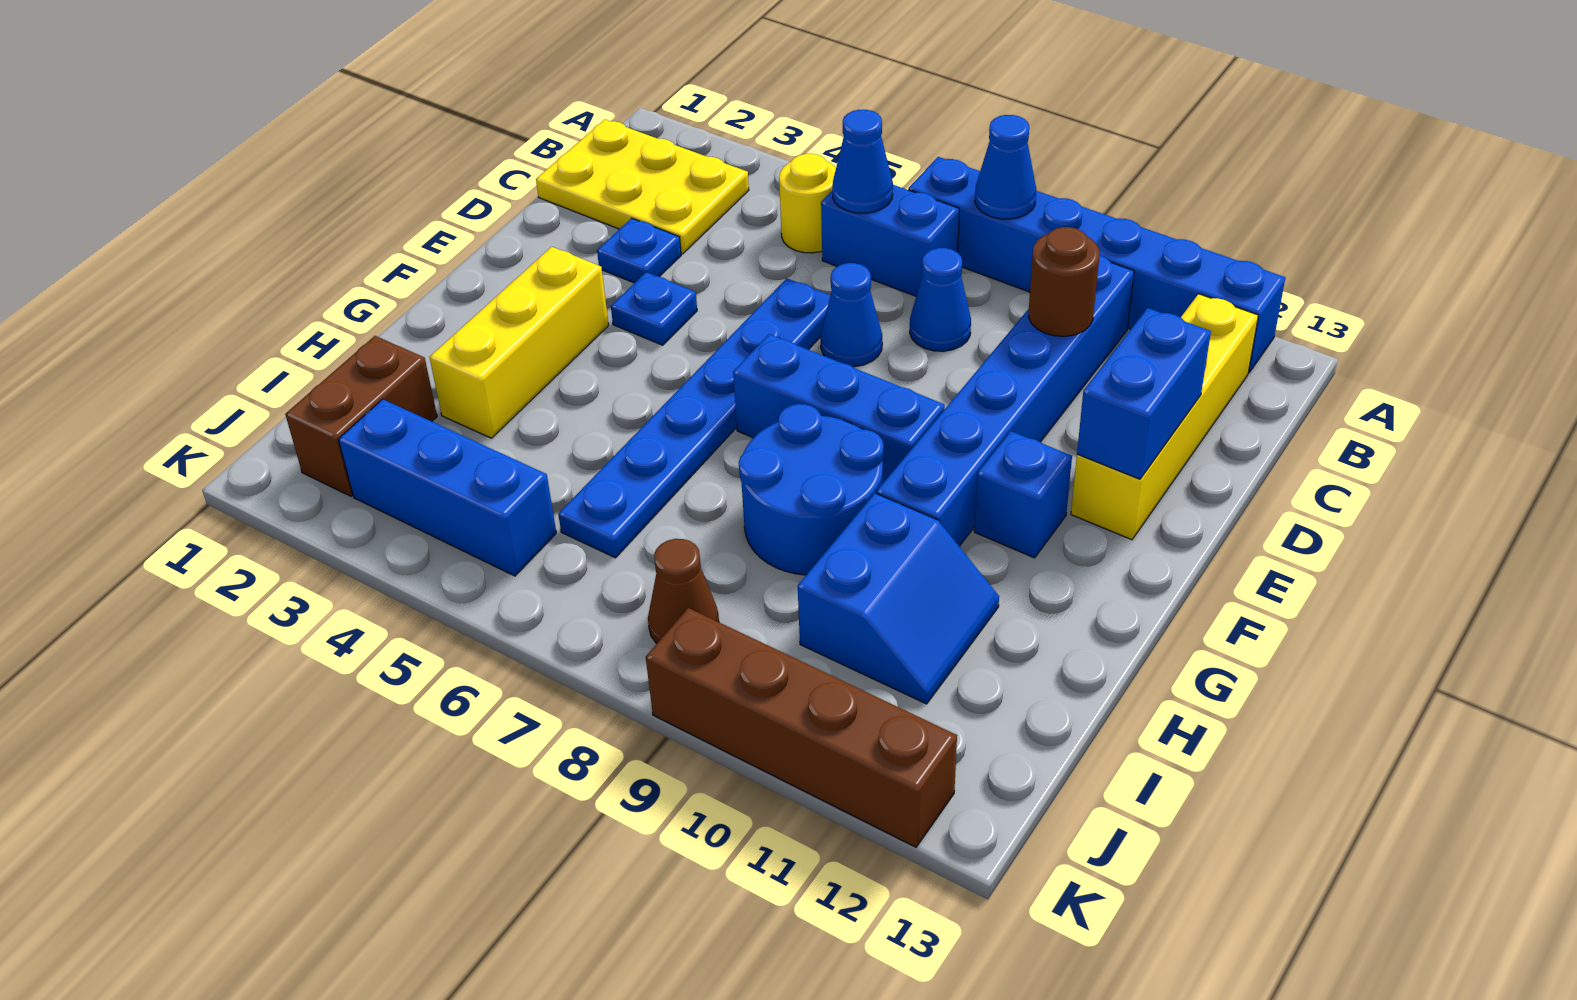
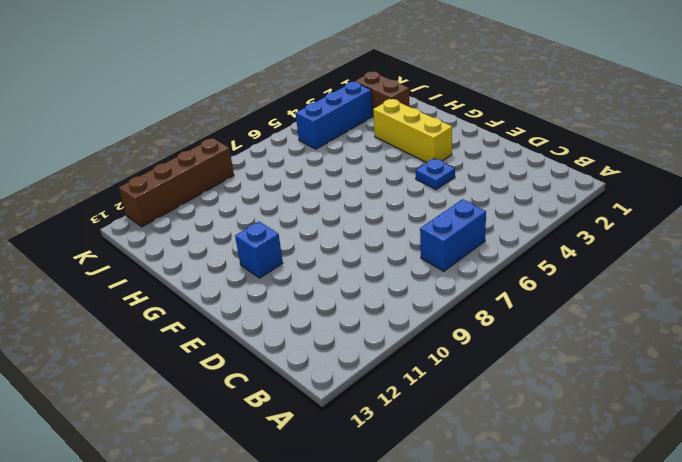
none -> blue brick A7:A12 level 1
none -> yellow plate B1:C3 level 1
none -> yellow round brick B5 level 1

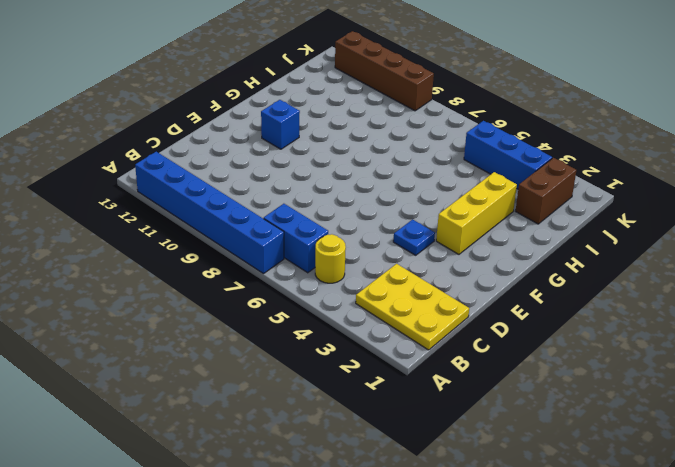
none -> blue brick B10:G10 level 1
none -> yellow brick B12:E12 level 1
none -> blue cone C8 level 1

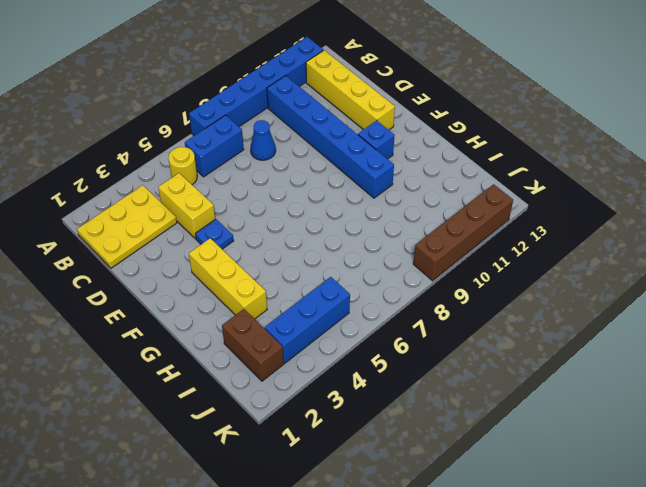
yellow brick C4:D4 level 1 -> none
none -> blue plate D3 level 1
none -> blue plate D6:I6 level 1
none -> blue cone D7 level 1

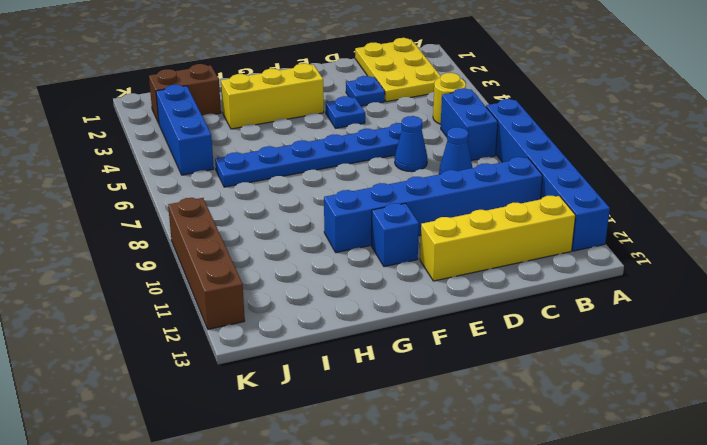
none -> blue brick F7:F9 level 1
none -> blue round brick G8:H9 level 1
none -> blue slope H10:I11 level 1 top 10

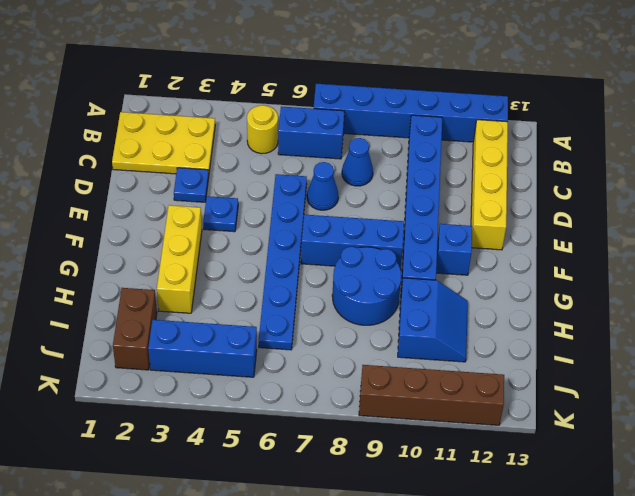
none -> brown cone J8 level 1
none -> blue cone A8 level 2
none -> blue cone B6 level 2

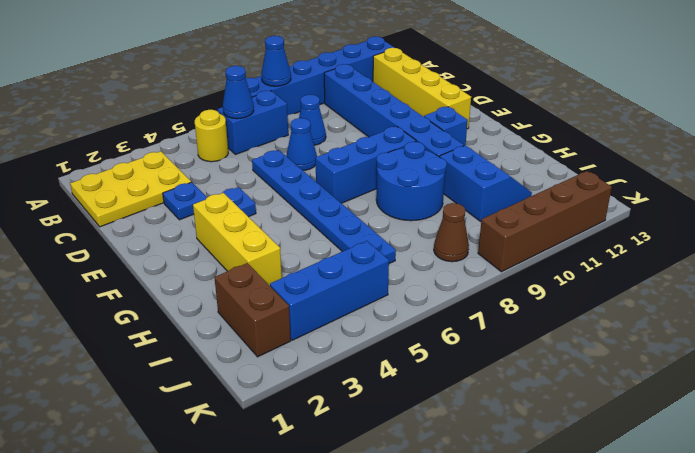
none -> brown round brick C10 level 2
none -> blue brick D12:E12 level 2

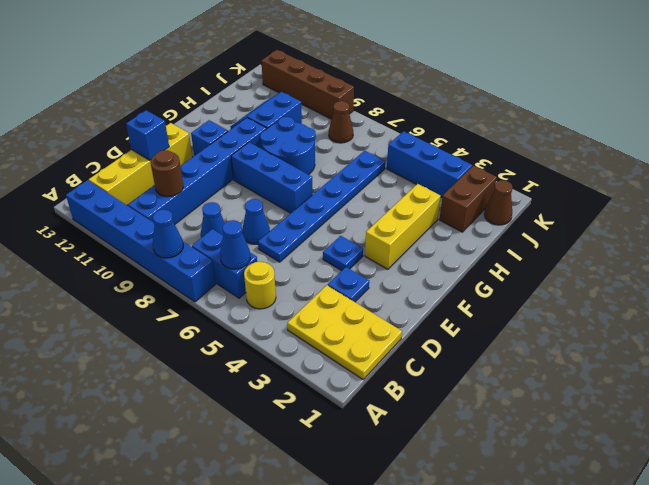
blue brick D12 level 2 -> blue brick D12:E12 level 2
brown cone J1 level 1 -> none

